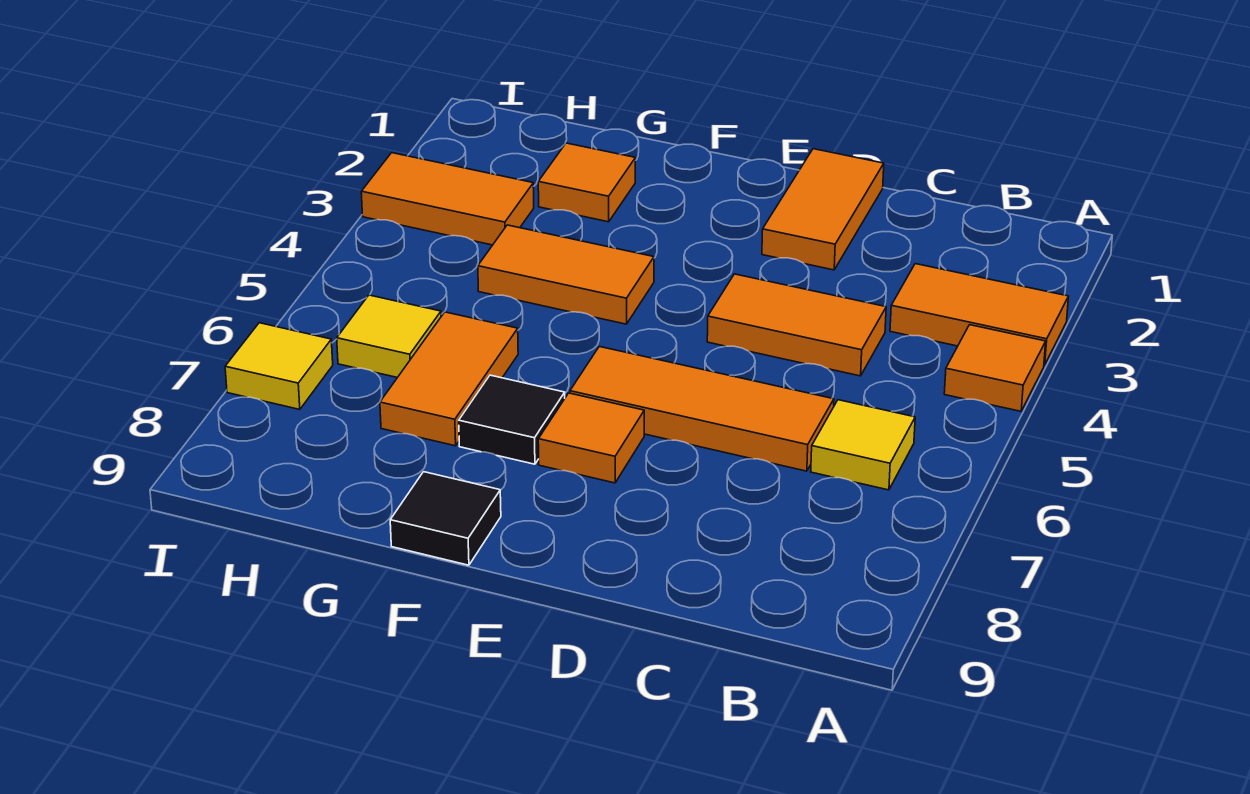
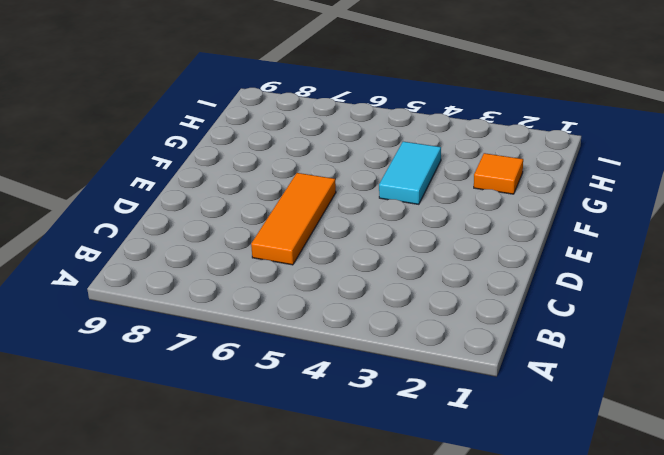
cyan tile F4:G4 level 1 -> orange tile F4:G4 level 1
none -> orange tile A3:B3 level 1
none -> orange tile A4 level 1
none -> yellow tile B6 level 1

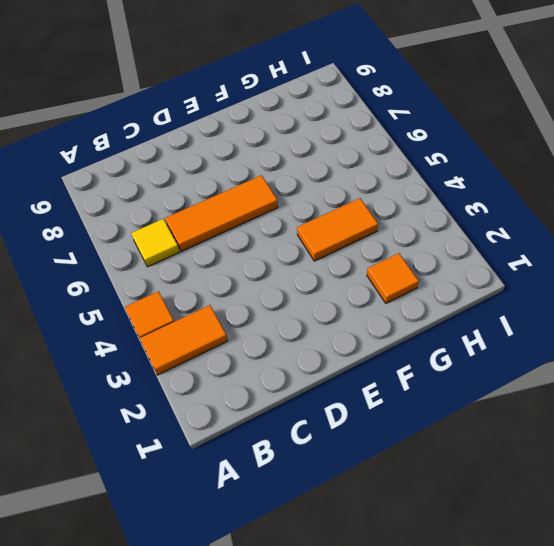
none -> orange tile C4:D4 level 1
none -> orange tile D1:D2 level 1
none -> orange tile E7 level 1

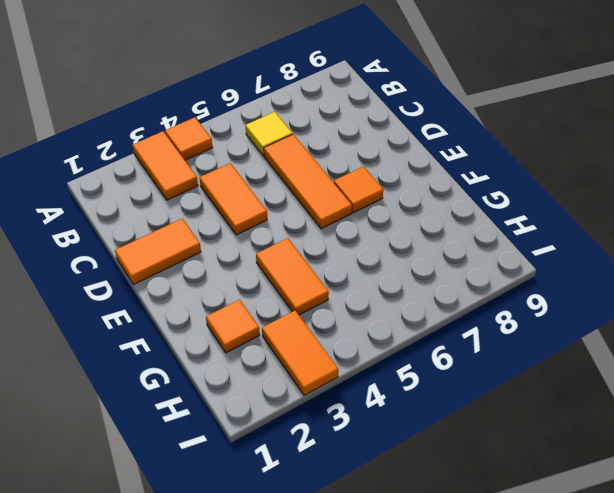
none -> black tile F7 level 1
none -> black tile F9 level 1
none -> orange tile G6:G7 level 1

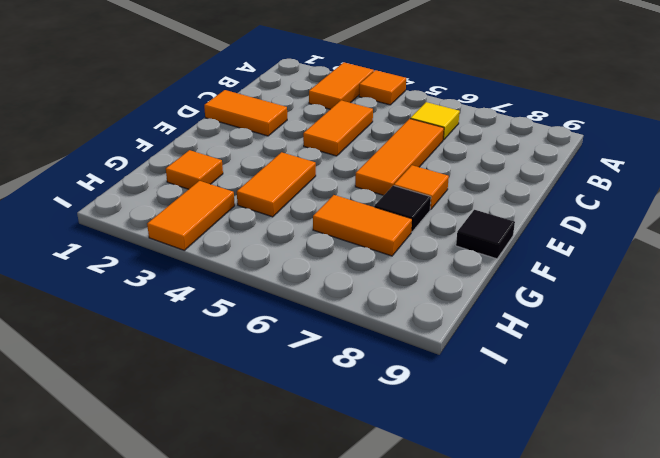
none -> yellow tile H6 level 1
none -> yellow tile I7 level 1

